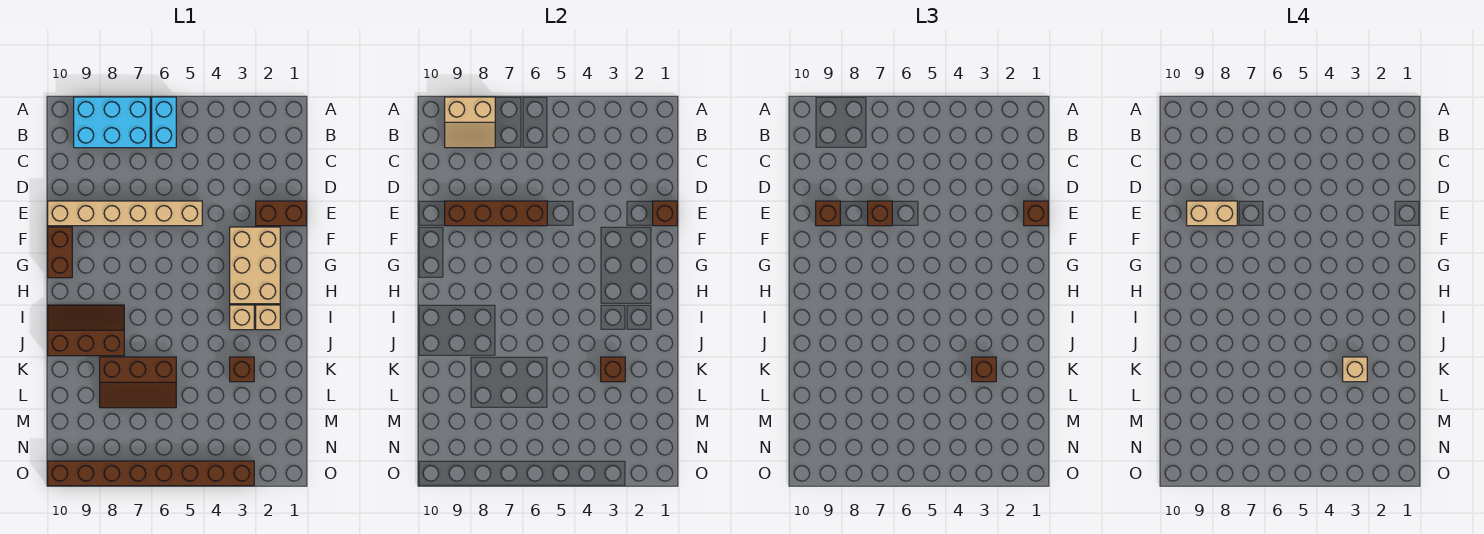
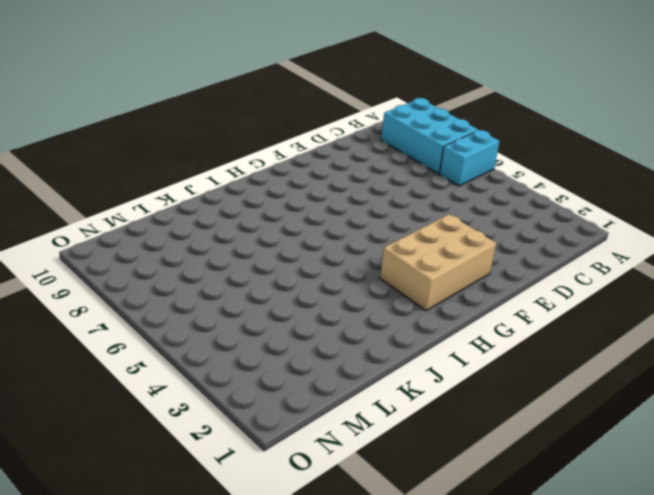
none -> brown brick E1:E2 level 1
none -> tan brick E5:E10 level 1
none -> brown brick F10:G10 level 1

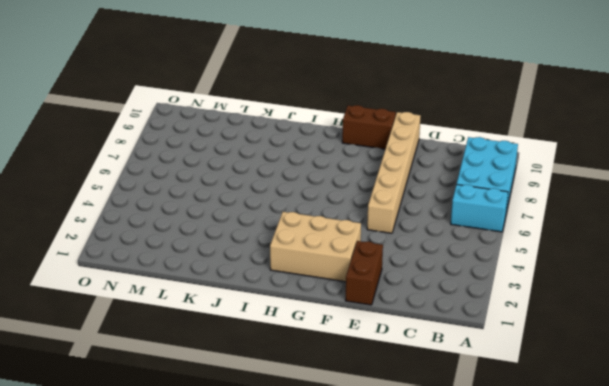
none -> tan brick I2 level 1
none -> tan brick I3 level 1
none -> brown slope I8:J10 level 1 top J

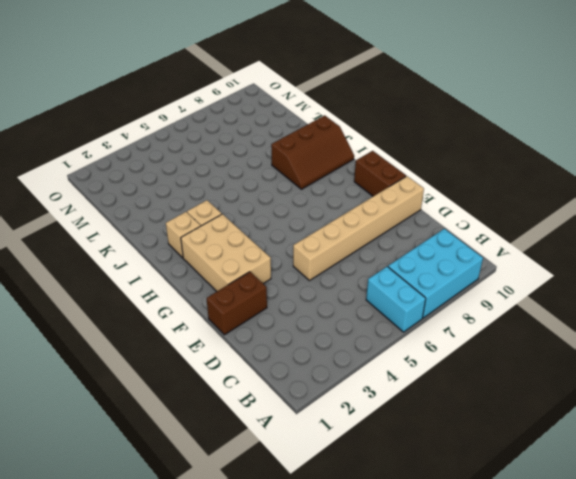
none -> brown brick K3 level 1
none -> brown slope K6:L8 level 1 top K
none -> brown brick O3:O10 level 1

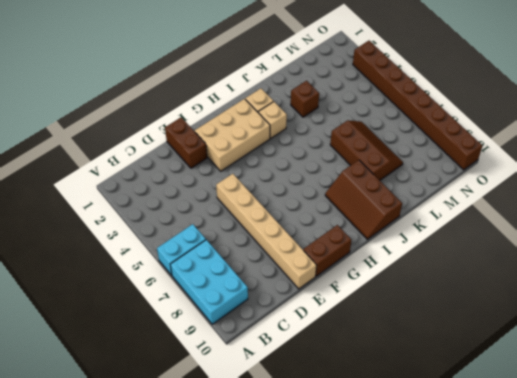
none -> tan slope A8:B9 level 2 top A
none -> brown brick E1 level 2
none -> brown brick E6:E9 level 2

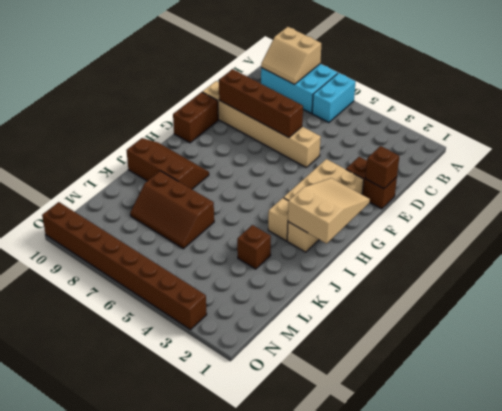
tan slope G1:I2 level 2 top I -> none
none -> brown brick K3 level 2
none -> brown brick E1 level 3
none -> brown brick E7 level 3

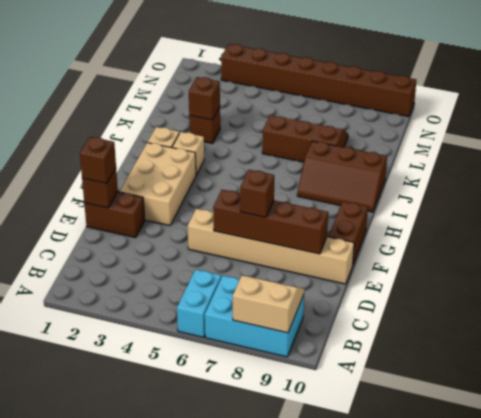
none -> brown brick E9 level 3
none -> brown brick K3 level 3
none -> tan brick E8:E9 level 4

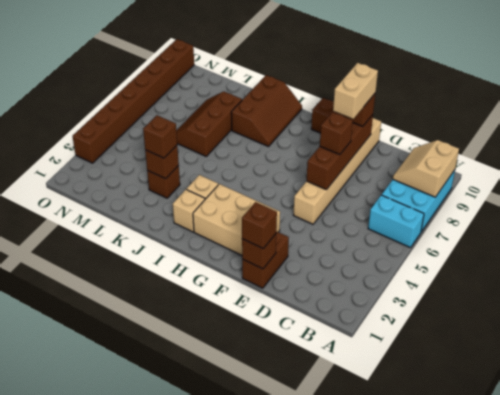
none -> tan brick K3 level 4

